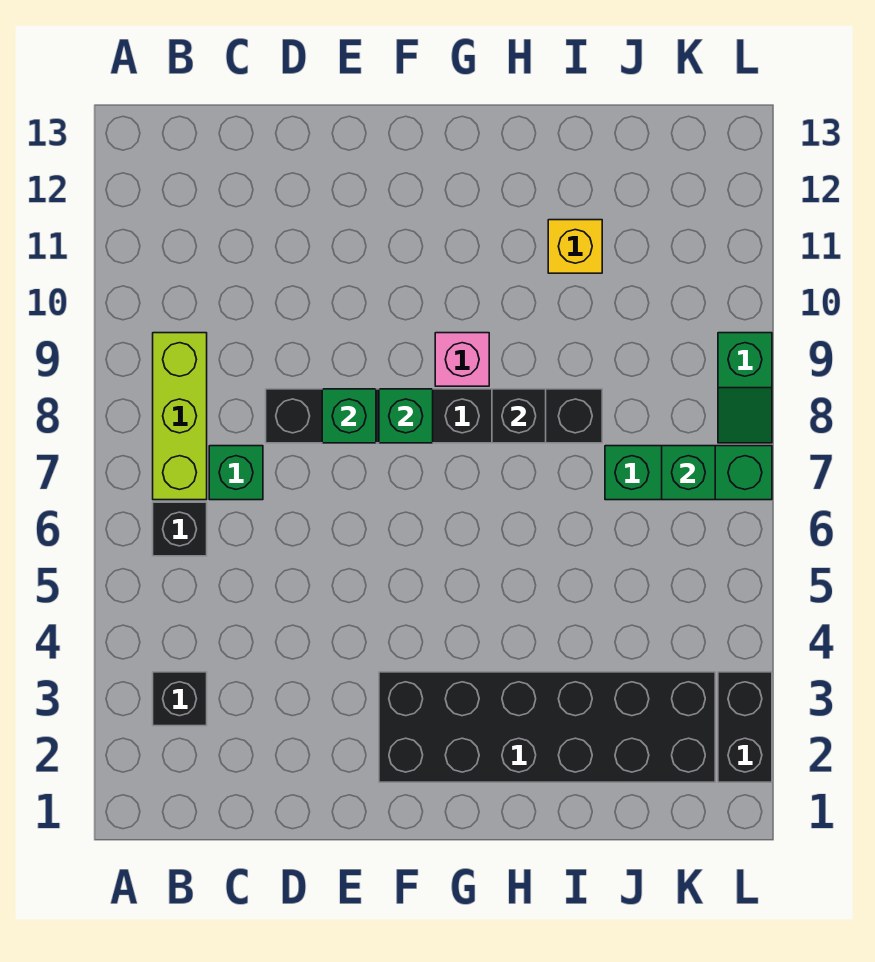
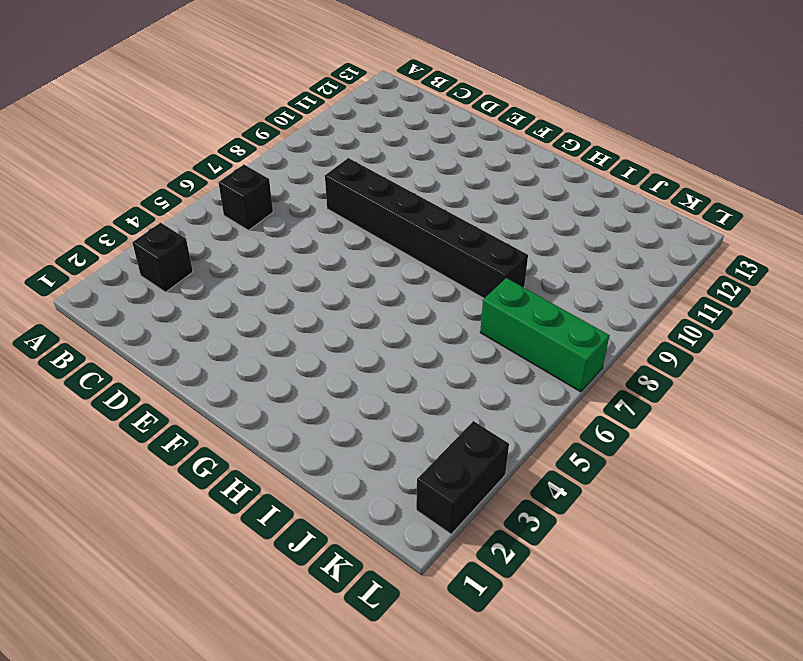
none -> lime brick B7:B9 level 1
none -> green brick C7 level 1
none -> black brick F2:K3 level 1

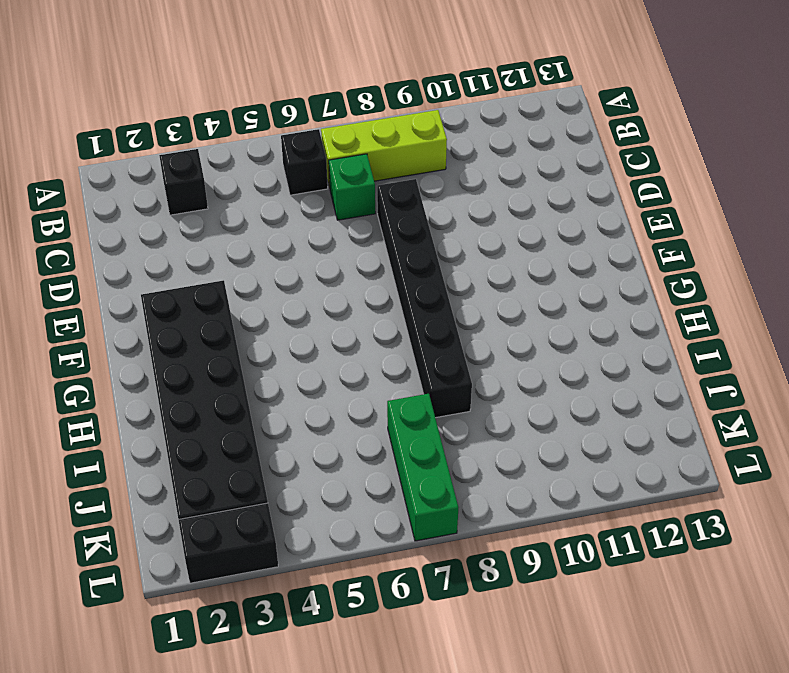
none -> pink brick G9 level 1
none -> yellow brick I11 level 1
none -> green slope L8:L9 level 1 top 9

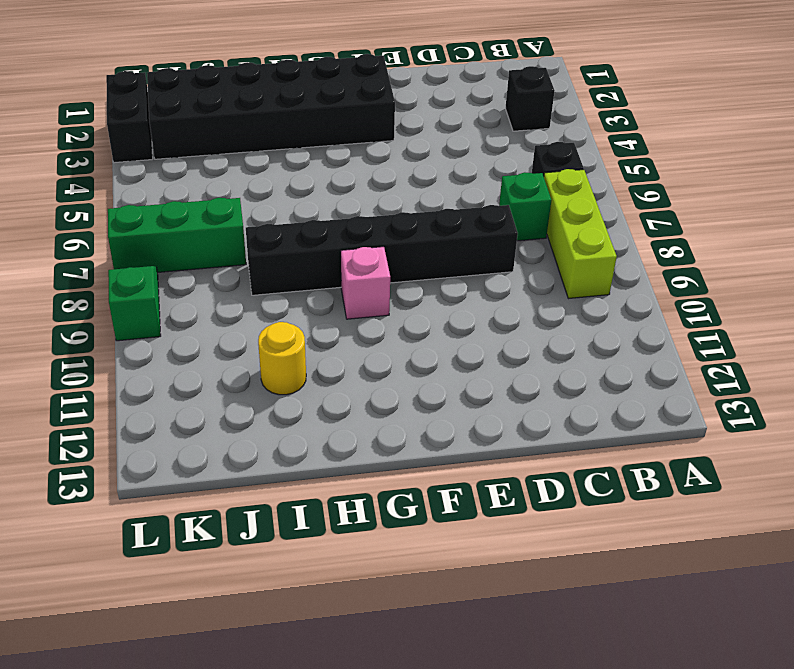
yellow round brick I11 level 1 -> yellow brick I11 level 1
none -> green brick E8 level 2
none -> green brick F8 level 2
none -> black brick H8 level 2

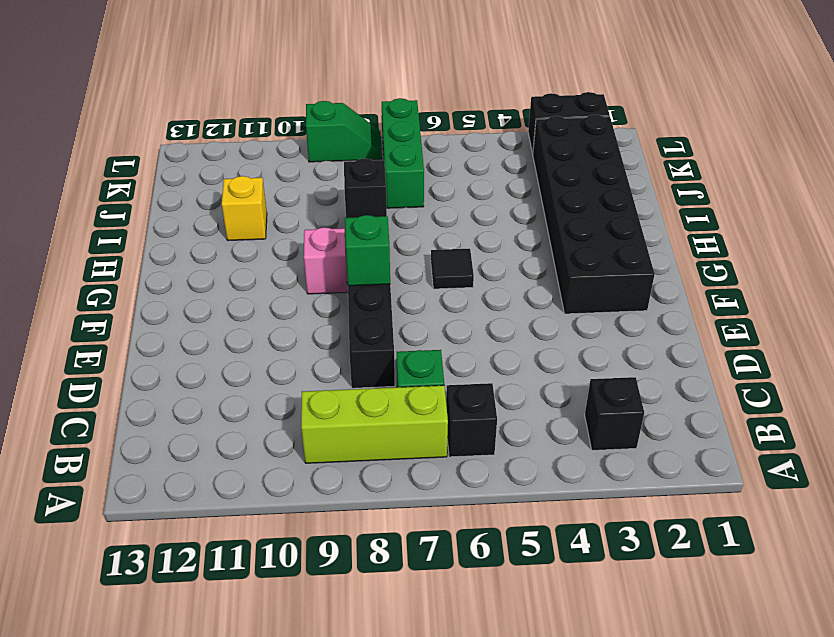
black tile G6 level 1 -> none
none -> green brick E8 level 2
none -> green brick K7 level 2

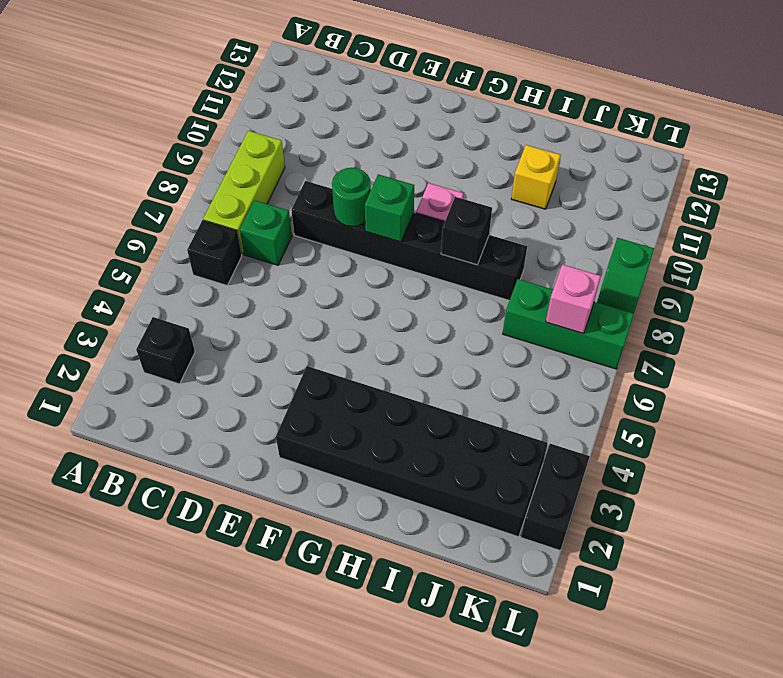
green round brick E8 level 2 -> green brick E8 level 2
pink brick K7 level 2 -> green brick K7 level 2

